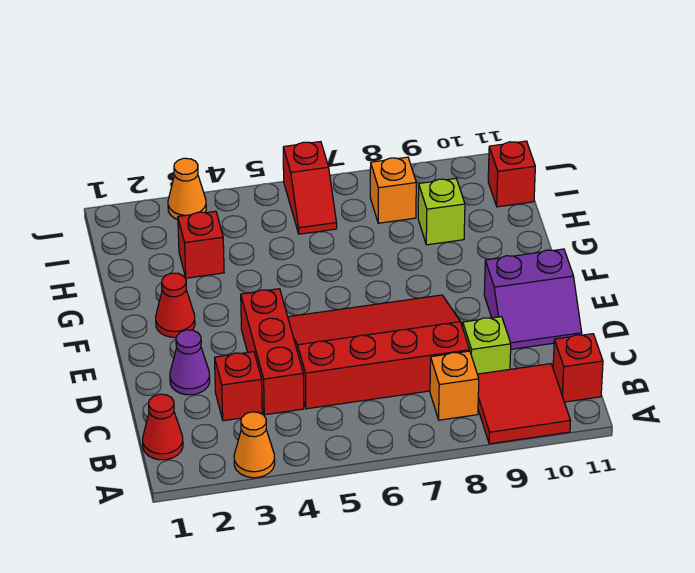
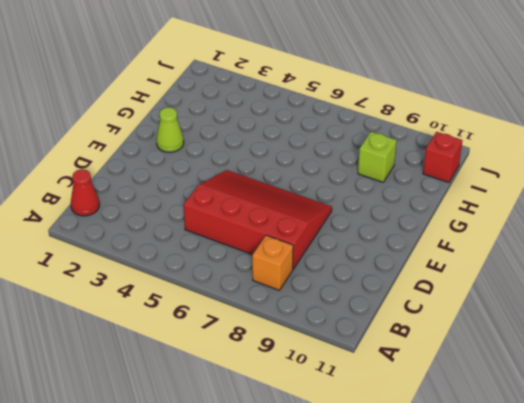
lime cone F2 level 1 -> red cone F2 level 1
none -> orange cone A3 level 1
none -> red tile A9:B10 level 1
none -> red brick B11 level 1

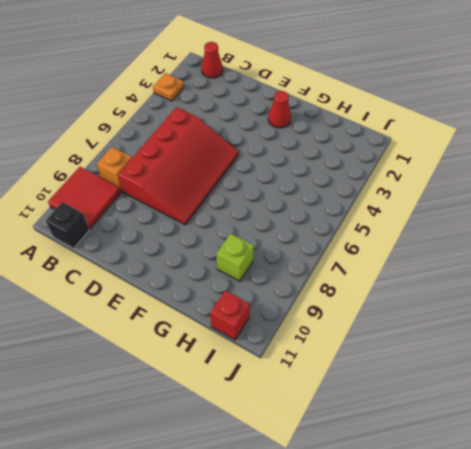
orange plate A3 level 1 -> orange cone A3 level 1
black brick B11 level 1 -> red brick B11 level 1
none -> red brick C3 level 1
none -> red brick C4:E4 level 1
none -> lime brick C9 level 1

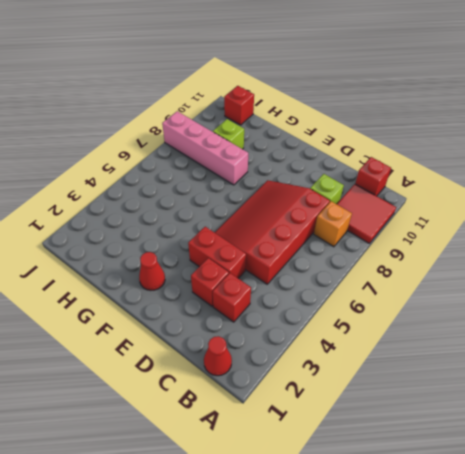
red brick D3 level 1 -> red brick H3 level 1
red brick D4:E4 level 1 -> red brick C4:E4 level 1
pink brick G8:J8 level 1 -> orange brick I8 level 1
none -> orange cone A3 level 1
none -> purple cone D2 level 1
none -> purple slope D10:E11 level 1 top E

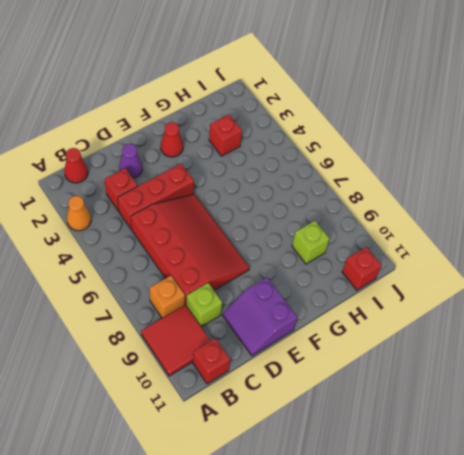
none -> red slope I6:J6 level 1 top J
none -> orange brick I8 level 1
none -> orange cone J3 level 1

